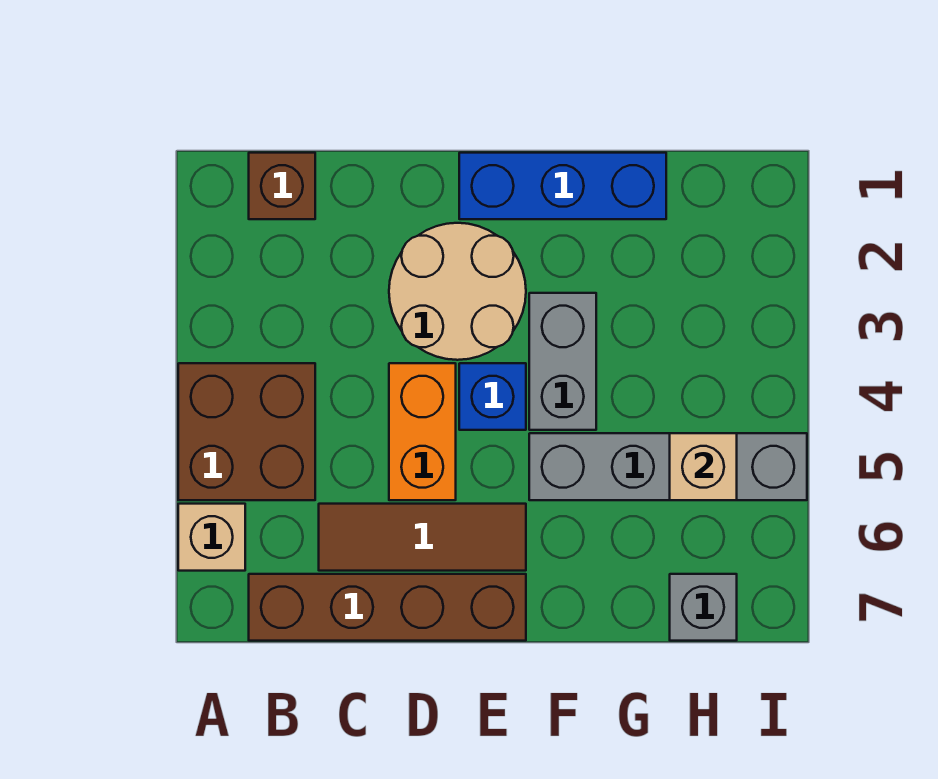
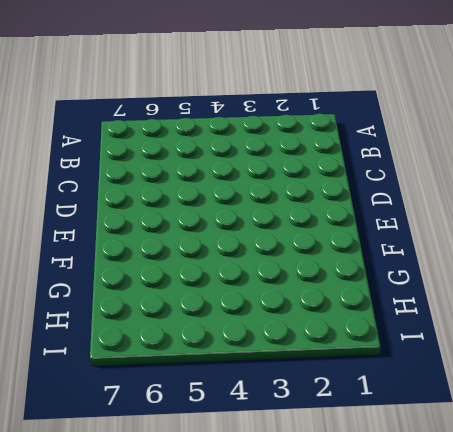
none -> brown brick A4:B5 level 1
none -> tan brick A6 level 1
none -> brown brick B1 level 1

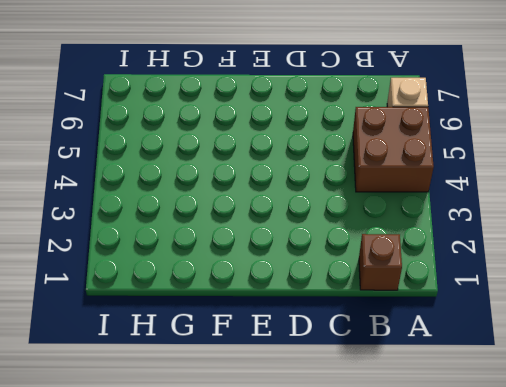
none -> brown brick B7:E7 level 1
none -> brown tile C6:E6 level 1
none -> tan round brick D2:E3 level 1

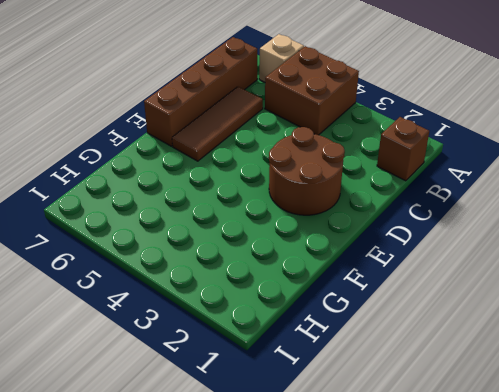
brown round brick D2:E3 level 1 -> tan round brick D2:E3 level 1
none -> orange brick D4:D5 level 1
none -> blue brick E1:G1 level 1
none -> blue brick E4 level 1

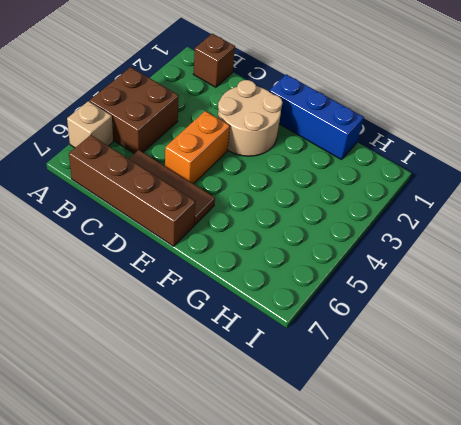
none -> blue brick E4 level 1
none -> grey brick F3:F4 level 1
none -> grey brick F5:I5 level 1

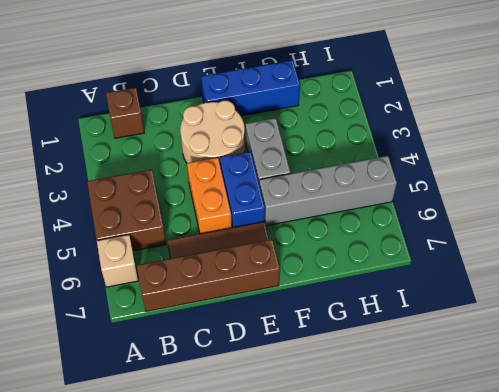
blue brick E4:E5 level 1 -> blue brick E4 level 1
none -> grey brick H7 level 1
none -> tan brick H5 level 2

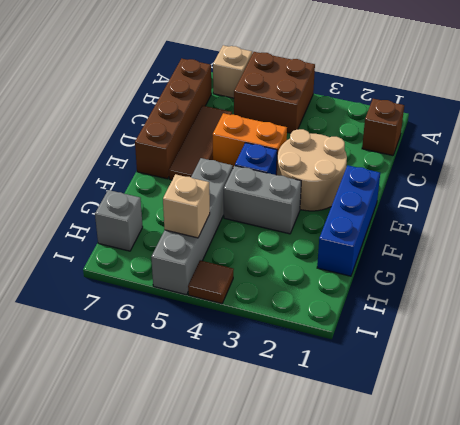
brown tile I4 level 1 -> none

